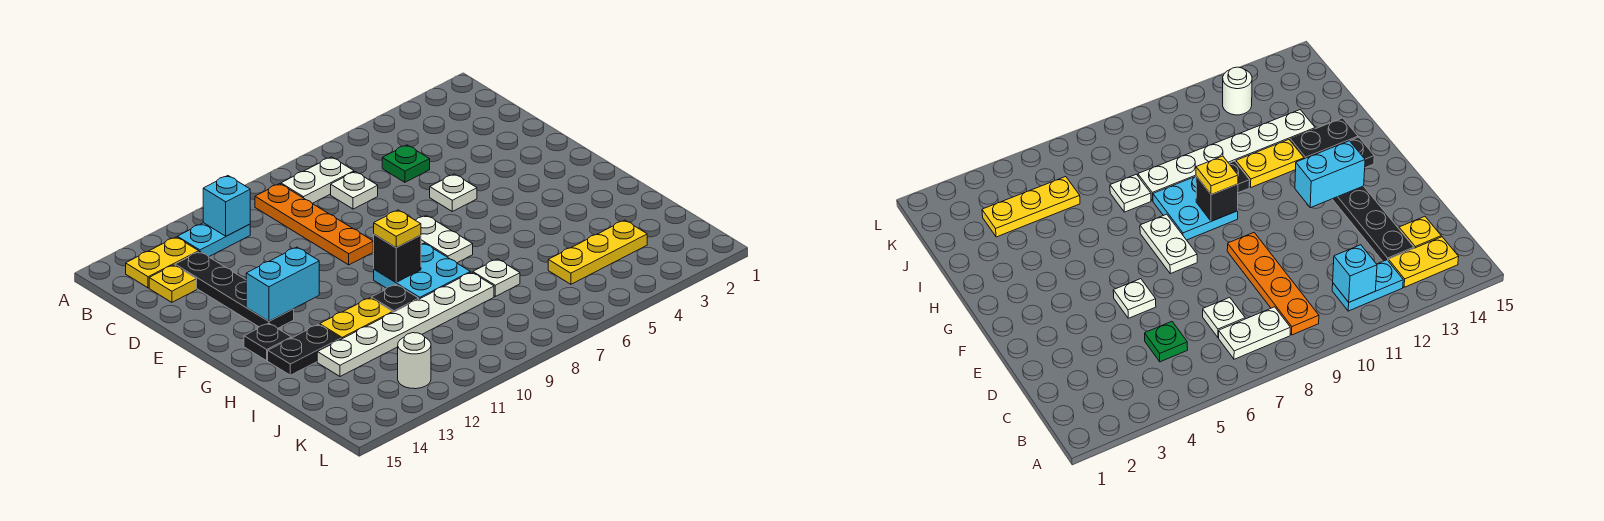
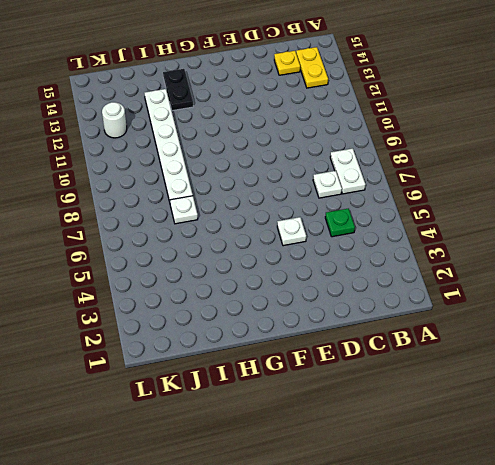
none -> orange plate B9:E9 level 1
none -> cyan plate B11:B12 level 1
none -> black plate C13:F13 level 1

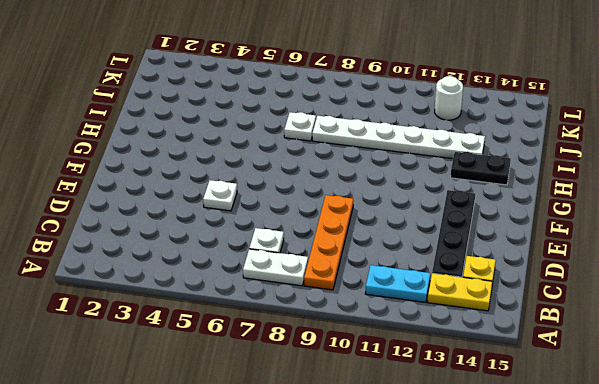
none -> green plate C5 level 1
none -> white plate F7:G7 level 1
none -> cyan plate G8:H9 level 1

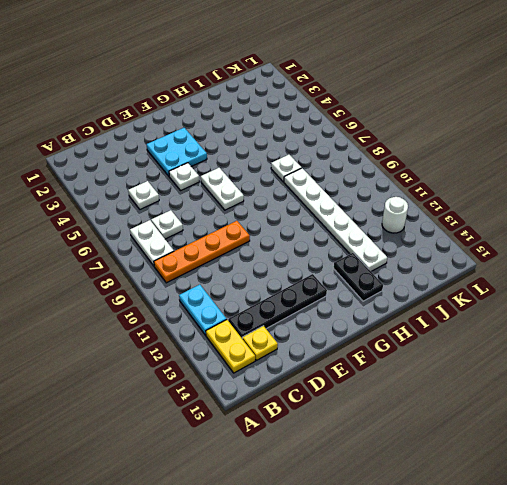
white plate C5 level 1 -> green plate C5 level 1
cyan plate E3:F4 level 1 -> cyan plate G8:H9 level 1
white plate F6:F7 level 1 -> white plate F7:G7 level 1
none -> black plate G14 level 1
none -> black plate H10 level 1
none -> yellow plate H11:H12 level 1

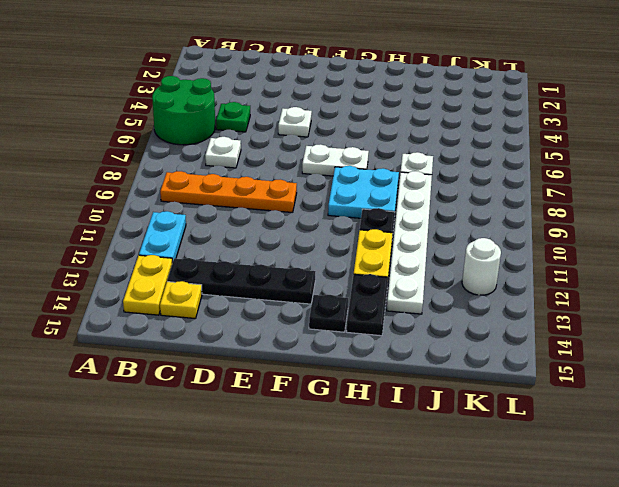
green round brick A5:B6 level 1 -> none
none -> white plate B7:B8 level 1
none -> yellow plate J3:J5 level 1
none -> cyan brick B11 level 2

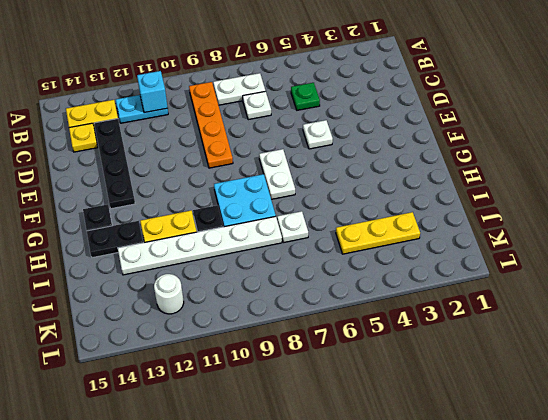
none -> cyan brick F12:F13 level 2
none -> black brick G9 level 2
none -> yellow plate G9 level 3

